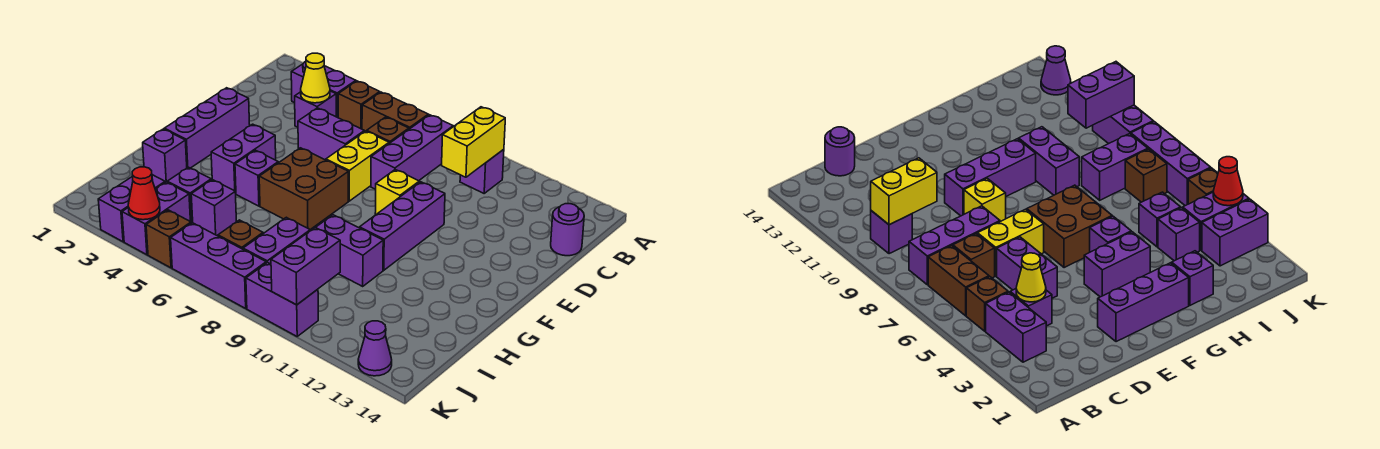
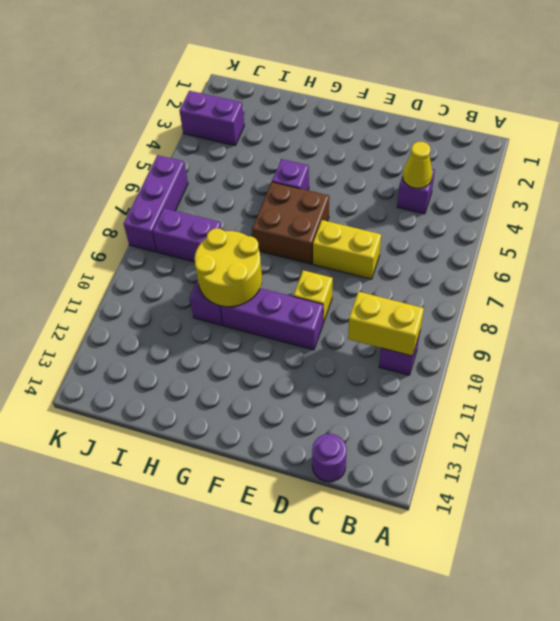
yellow round brick G9:H10 level 2 -> none
none -> purple brick B3:B4 level 1
none -> brown brick B5 level 1
none -> brown brick B6:B7 level 1
none -> purple brick B8:D8 level 1

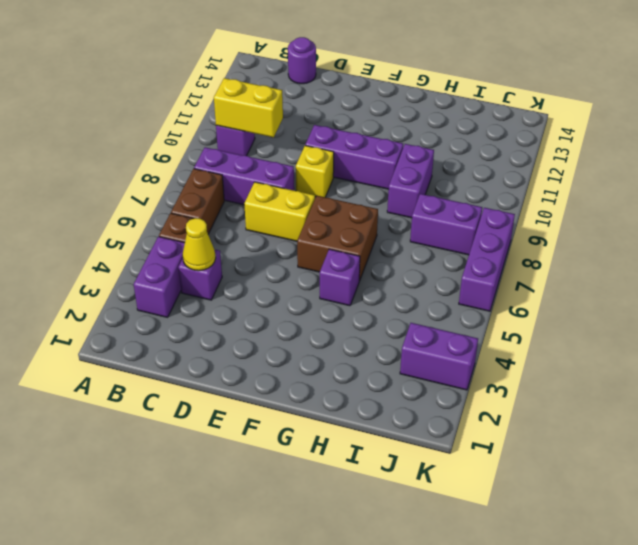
none -> brown brick C7 level 1
none -> purple brick D5:D6 level 1
none -> purple brick E2:G2 level 1
none -> purple brick F4:G4 level 1

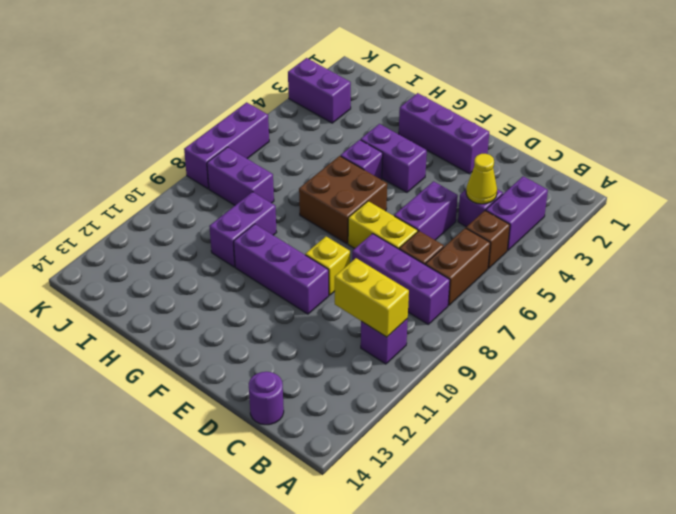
none -> purple brick H2 level 1
none -> purple brick I4 level 1
none -> purple brick I5 level 1
none -> purple brick J4:K4 level 1

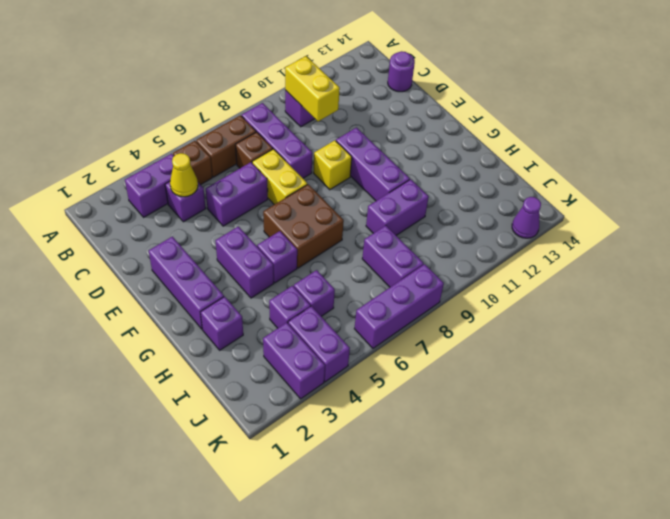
none -> brown brick J7 level 1
none -> brown brick K5 level 1
none -> purple brick K9:K10 level 1
none -> purple brick J10:K10 level 2

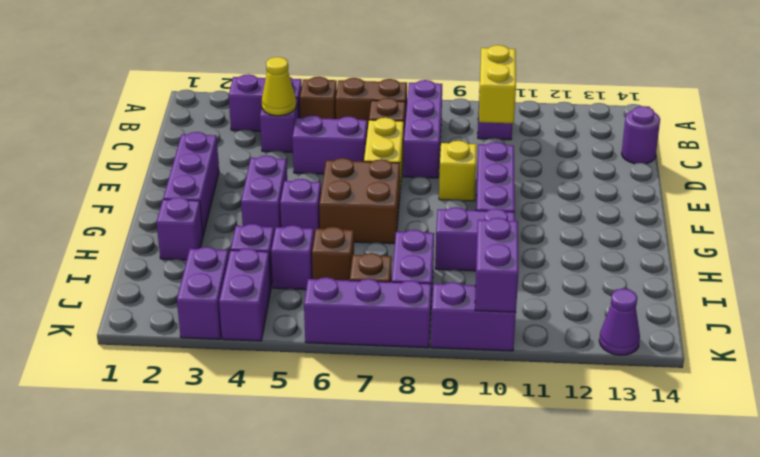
brown brick I6 level 1 -> brown brick K5 level 1
none -> red cone K4 level 2

